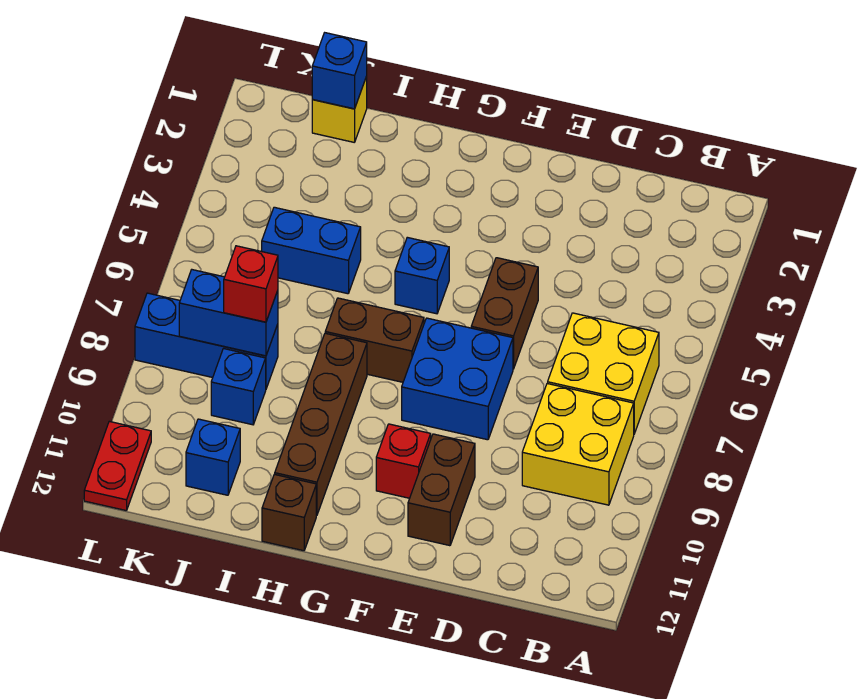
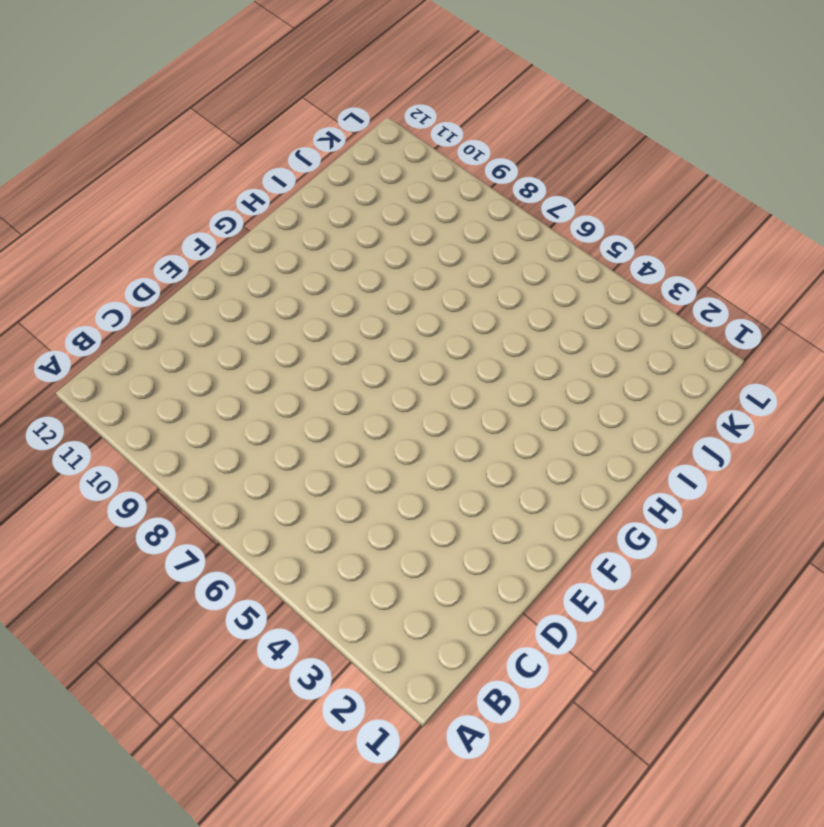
none -> yellow brick B6:C7 level 1
none -> yellow brick B8:C9 level 1
none -> brown brick E5:E6 level 1

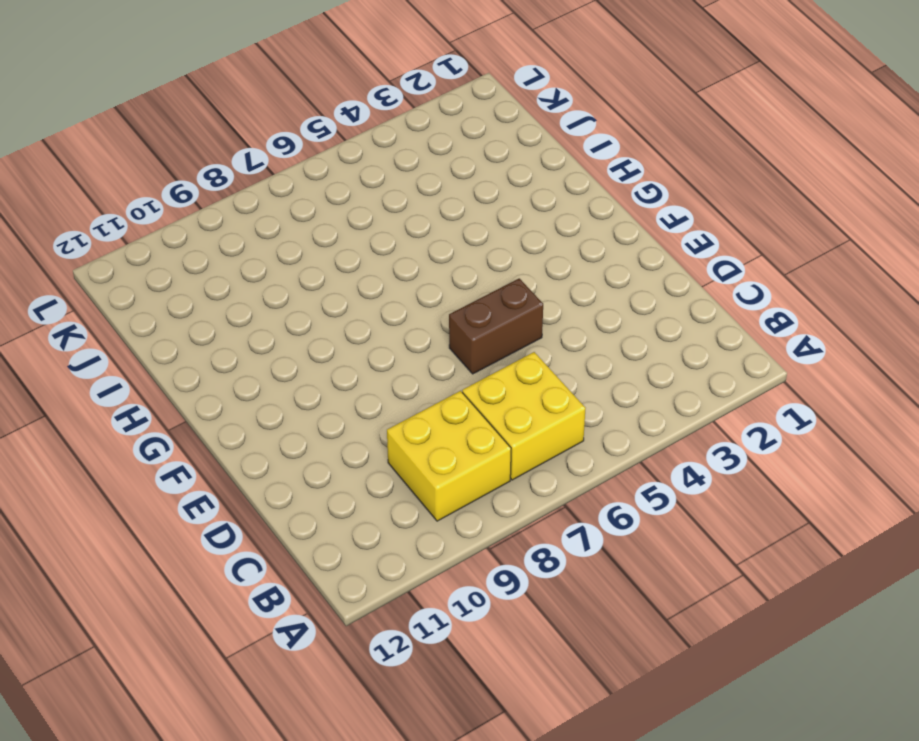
none -> blue brick E7:F8 level 1
none -> brown brick E10:E11 level 1
none -> red brick F10 level 1

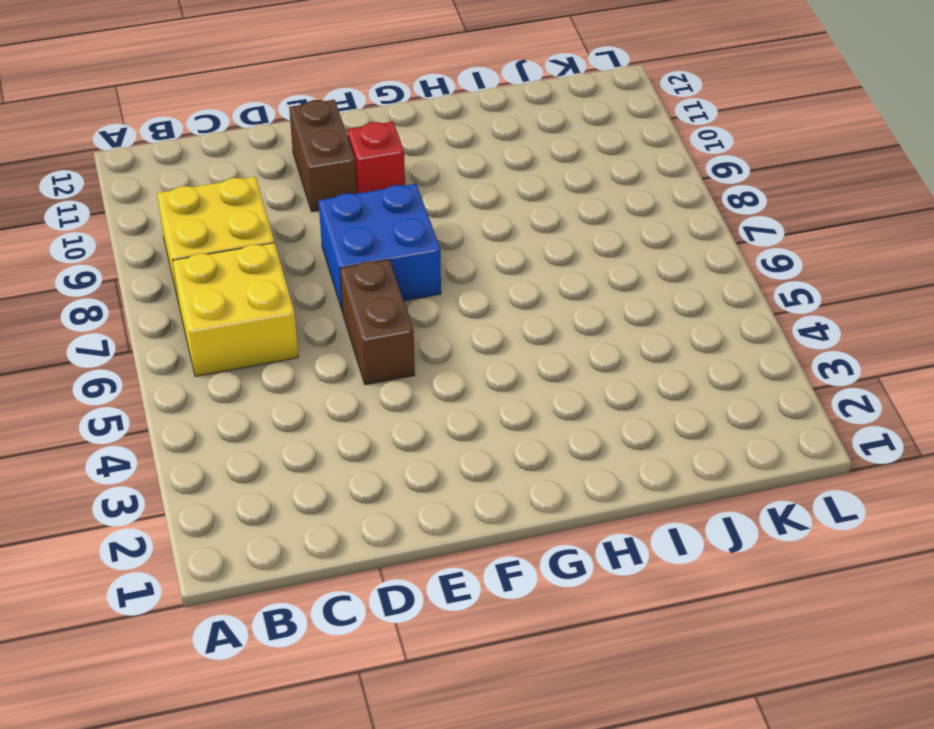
none -> blue brick G5 level 1
none -> brown brick G7:H7 level 1
none -> brown brick H8:H11 level 1

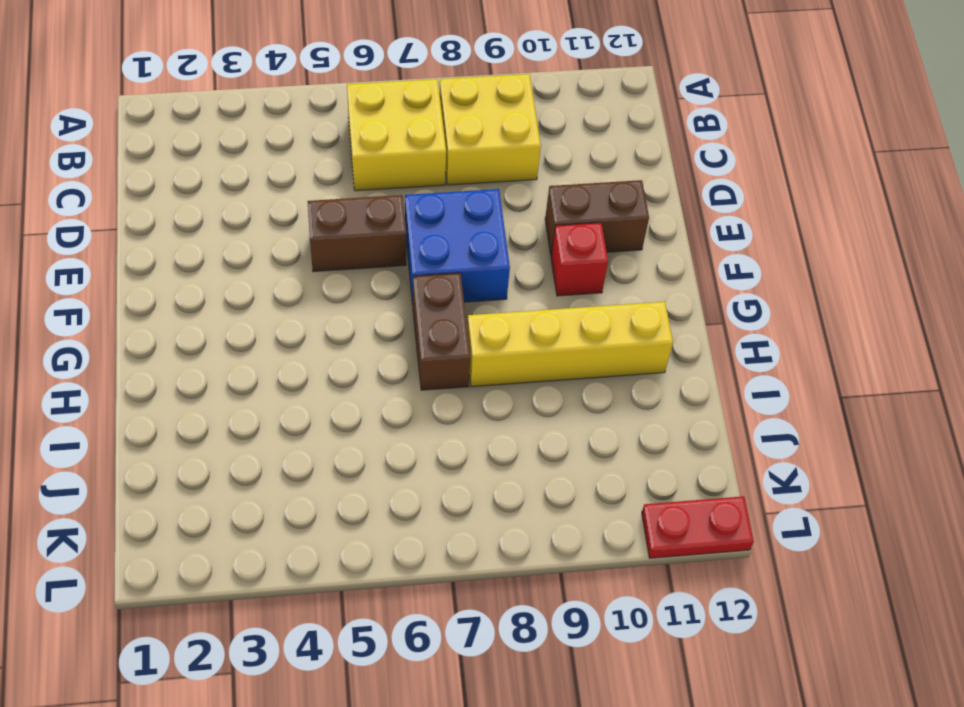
yellow brick H8:H11 level 1 -> brown brick H8:H11 level 1
none -> blue brick G5 level 1
none -> brown brick H12 level 1
none -> blue brick I5:J5 level 1

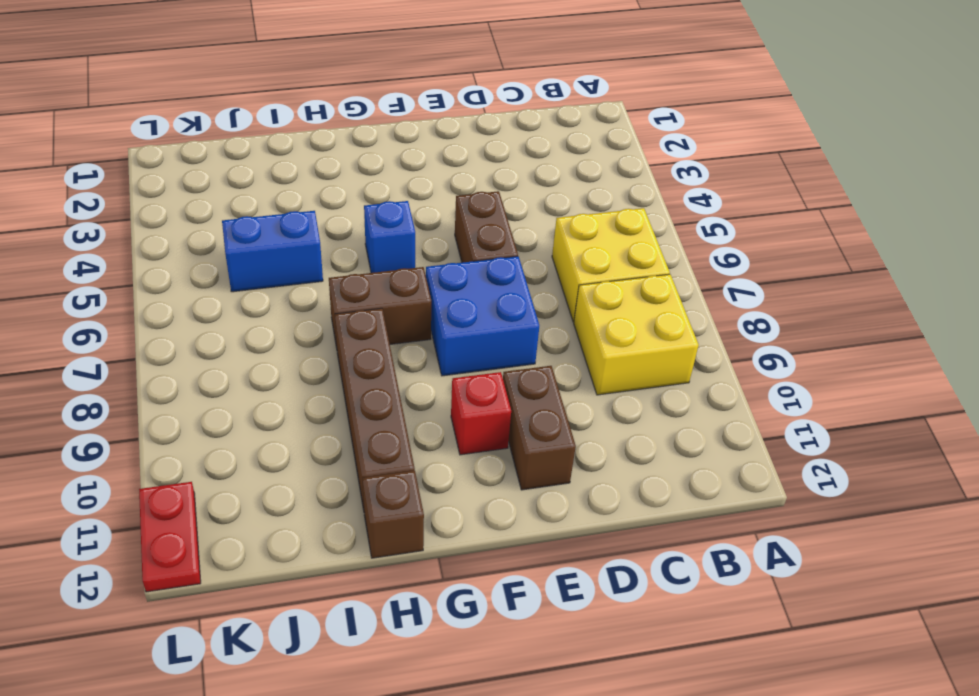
none -> yellow brick J1 level 1
none -> blue brick J8:L8 level 1
none -> blue brick J9 level 1

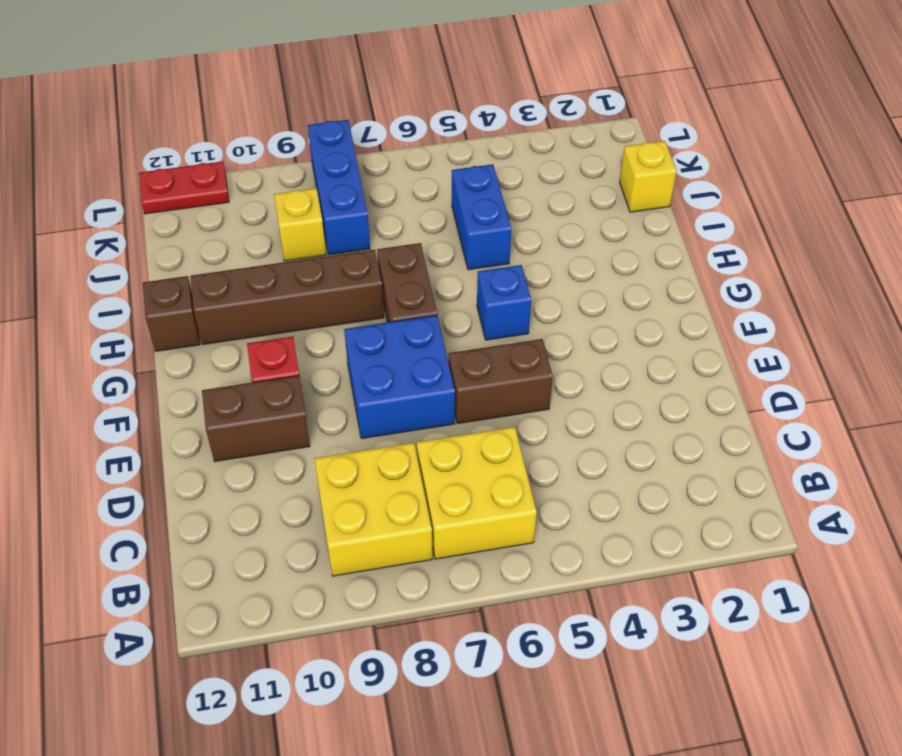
yellow brick J9 level 1 -> blue brick J9 level 1
none -> blue brick J11 level 1
none -> blue brick J1 level 2
none -> blue brick J8:K8 level 2

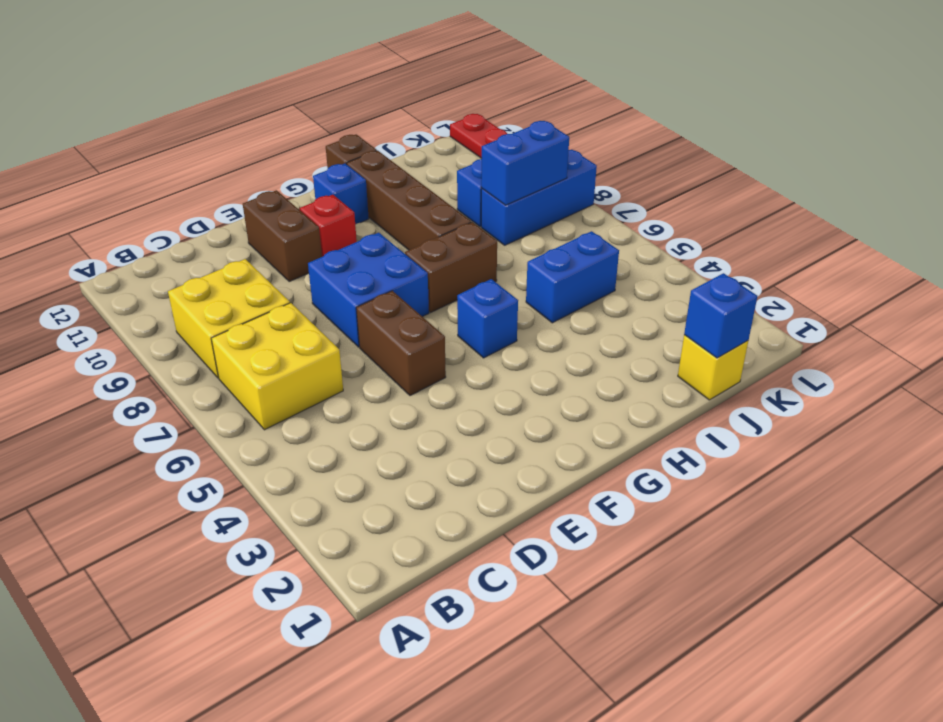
blue brick G11 level 1 -> blue brick J11 level 1
none -> red brick J8 level 3

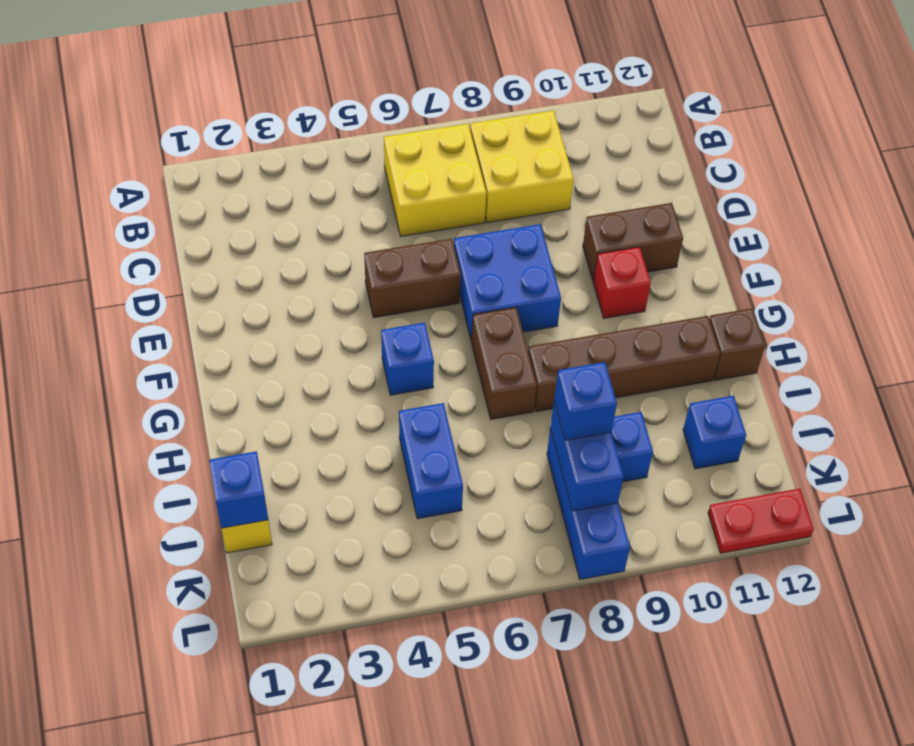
blue brick J8 level 3 -> red brick J8 level 3

